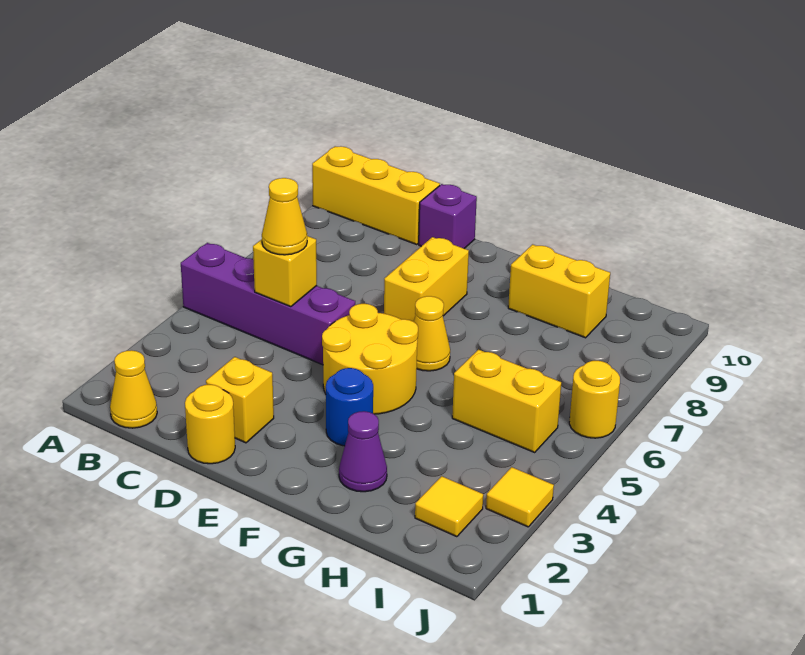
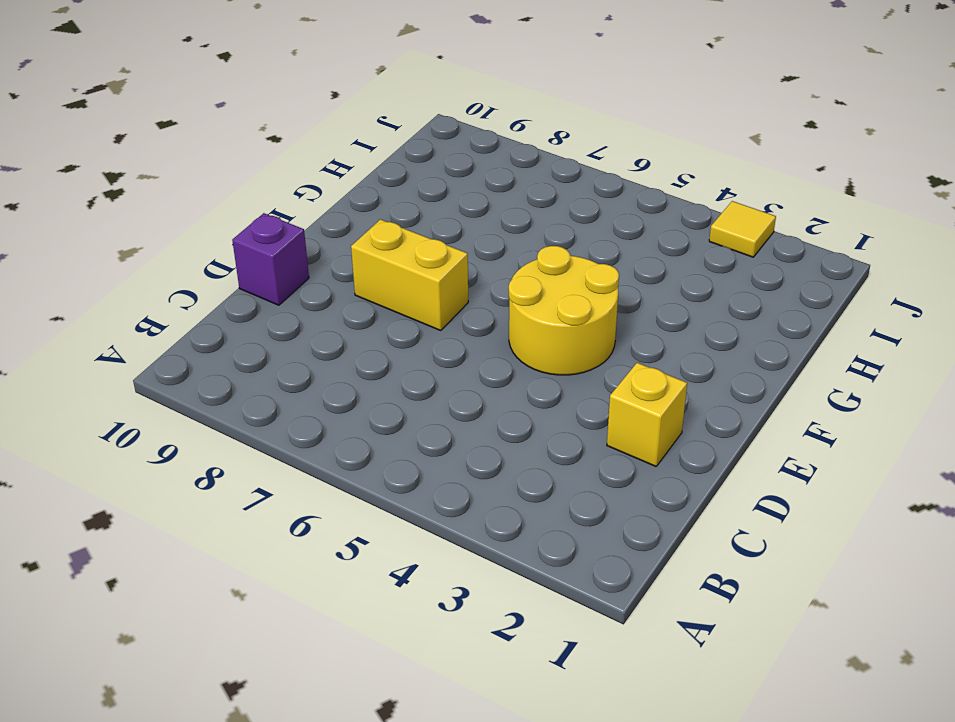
none -> purple brick A5:D5 level 1
none -> yellow brick A10:C10 level 1
none -> yellow cone B1 level 1

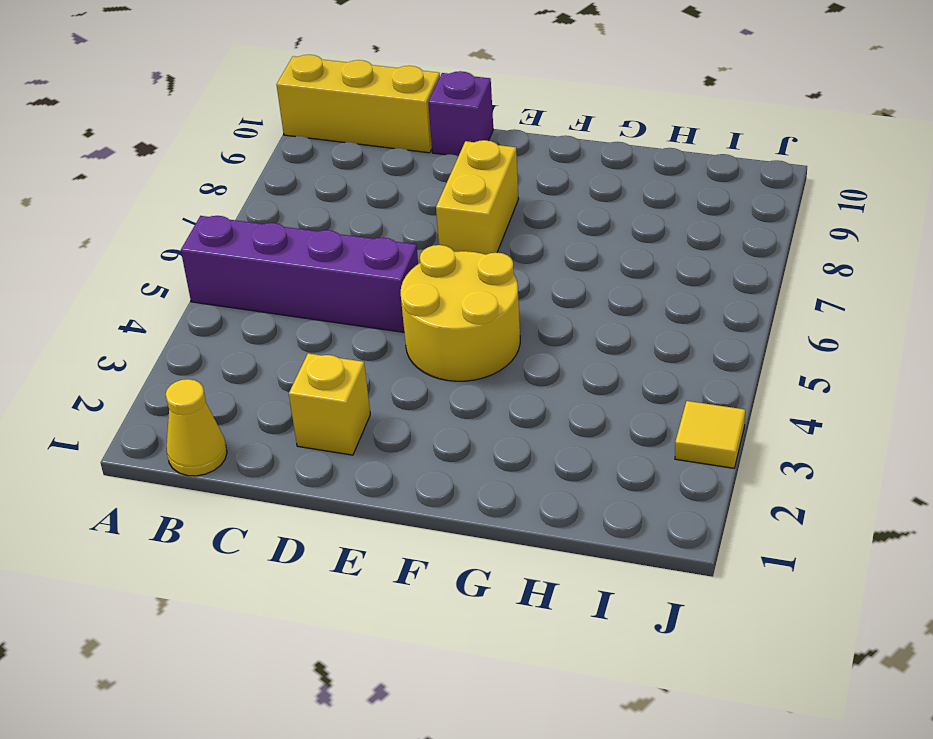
none -> yellow round brick D1 level 1
none -> blue round brick F3 level 1
none -> yellow cone F6 level 1

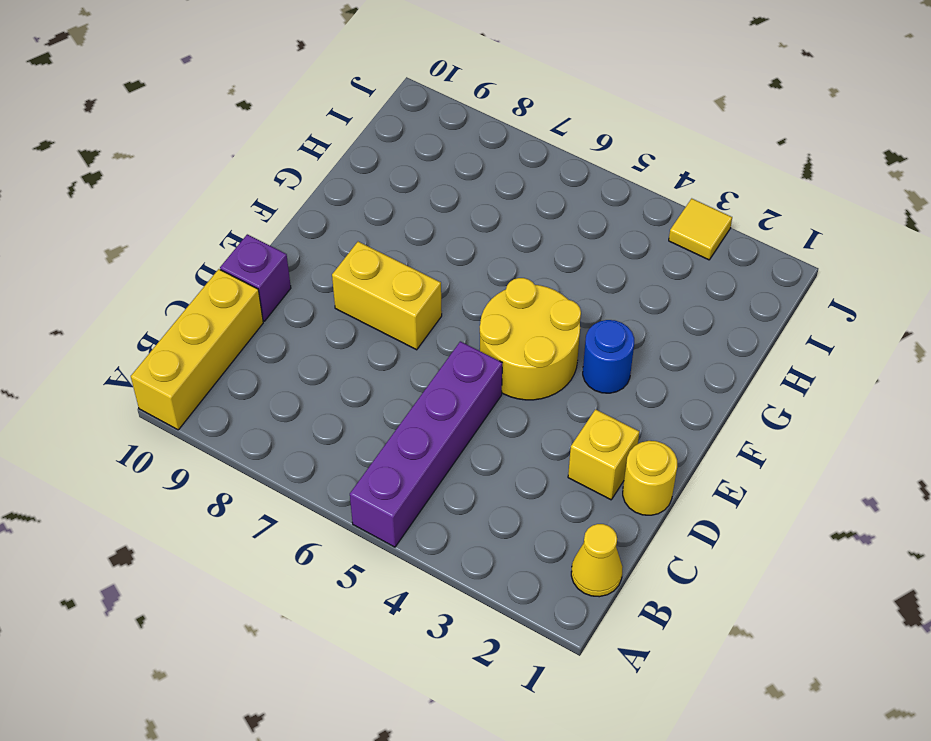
none -> yellow cone F6 level 1
none -> purple cone G2 level 1
none -> yellow brick G9:H9 level 1

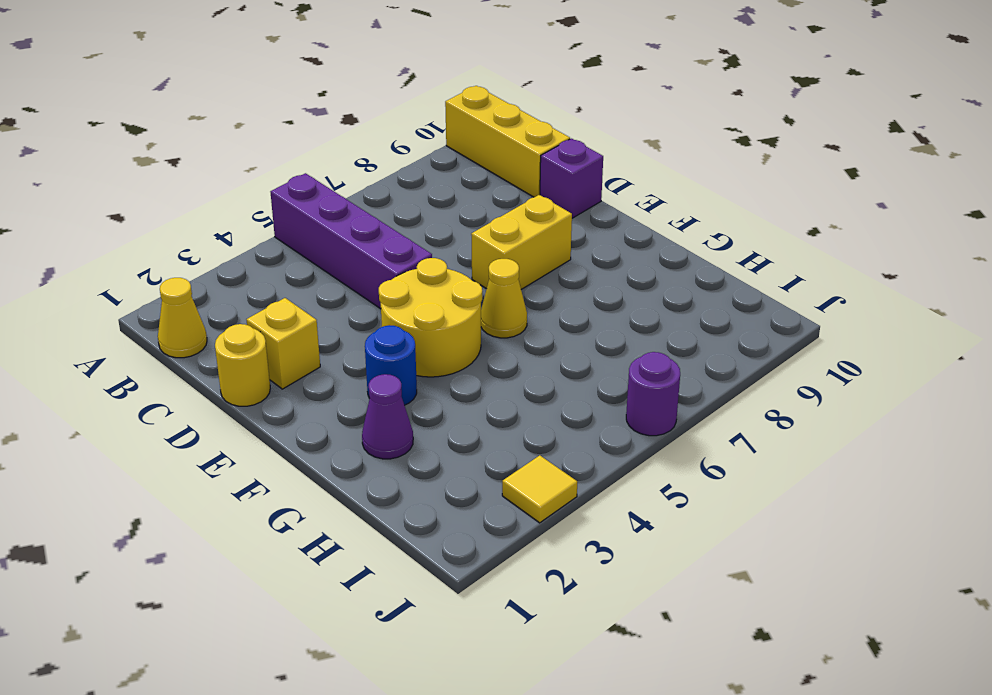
purple round brick J6 level 1 -> yellow round brick J6 level 1
none -> yellow brick G9:H9 level 1
none -> yellow brick H5:I5 level 1
none -> yellow tile I2 level 1

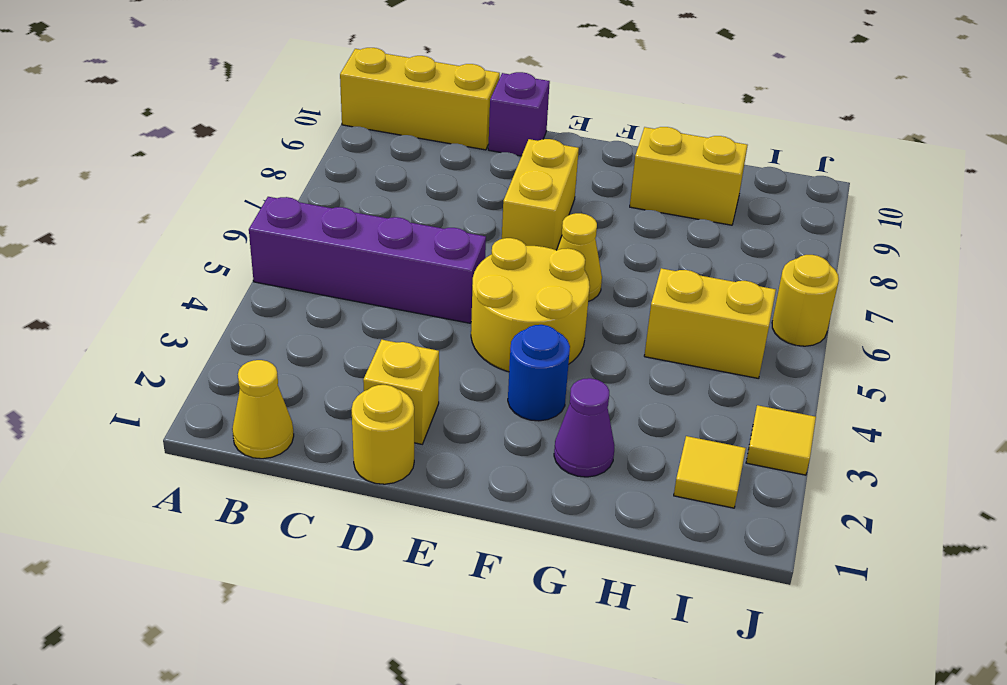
none -> yellow brick C5 level 2
none -> yellow cone C5 level 3

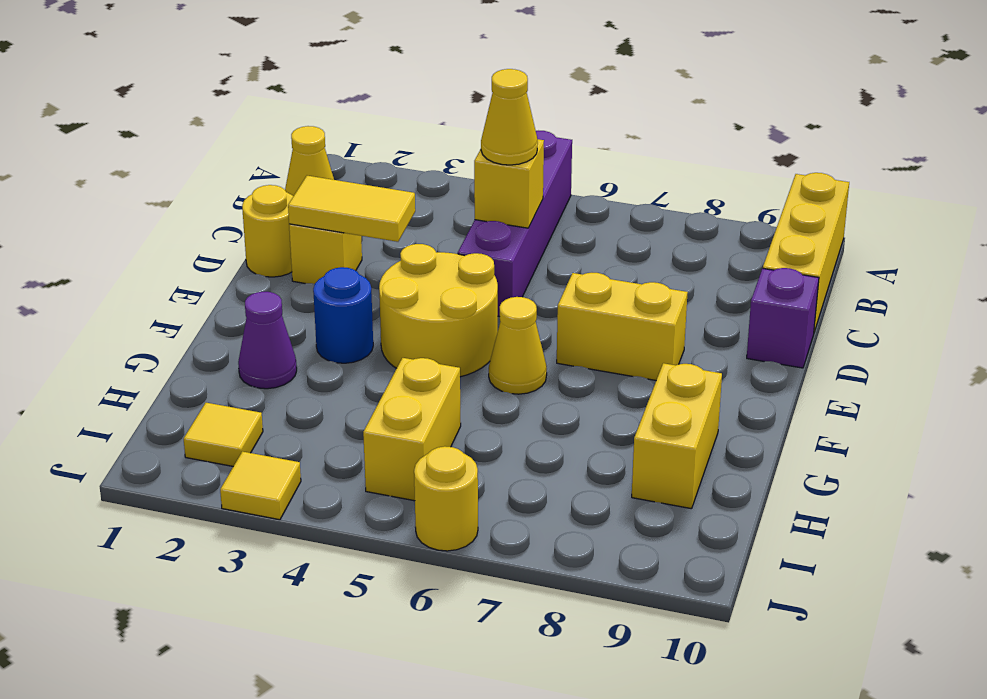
yellow tile D2:D3 level 2 -> none

